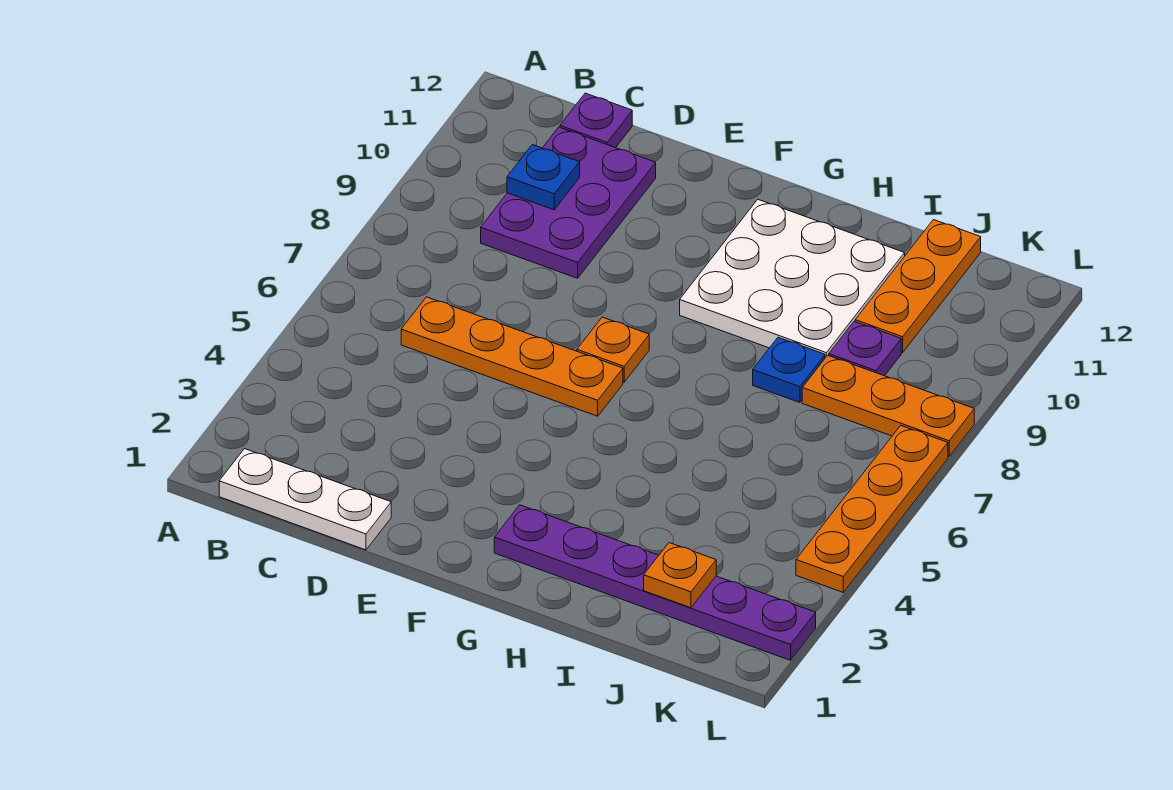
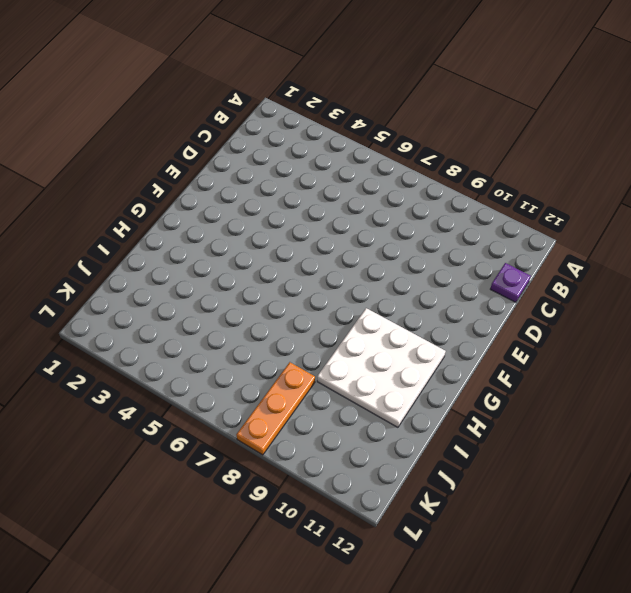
none -> white plate B1:D1 level 1
none -> orange plate C6:F6 level 1
none -> purple plate C9:D11 level 1

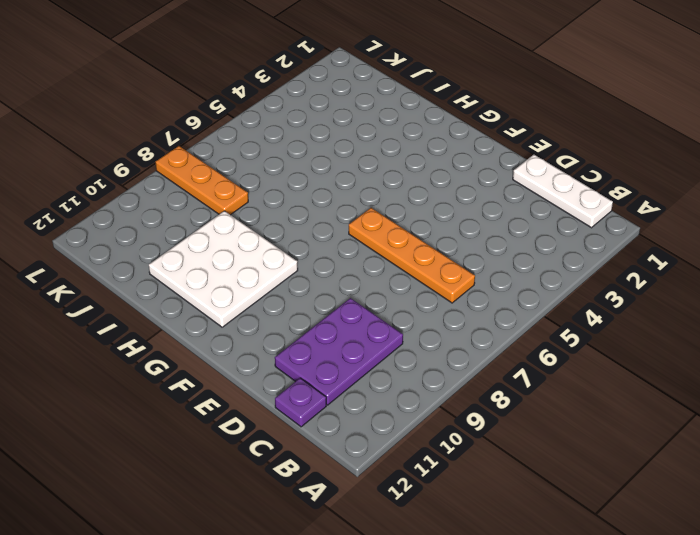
none -> orange plate F7 level 1
none -> purple plate G2:L2 level 1
none -> blue plate I8 level 1

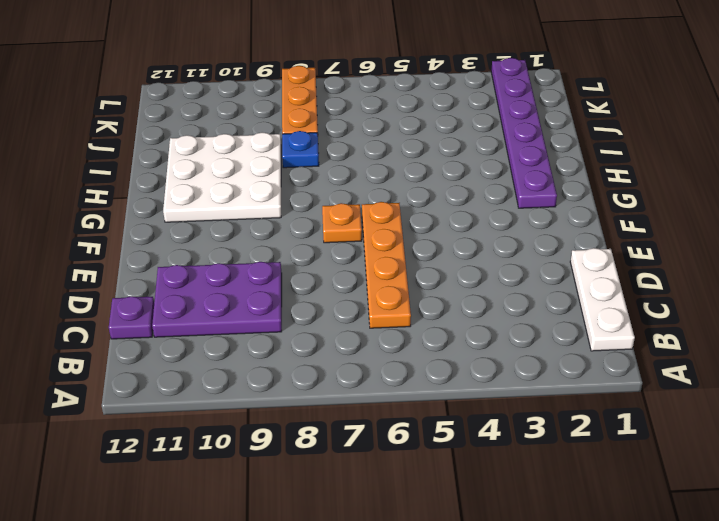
none -> purple plate J9 level 1
none -> orange plate J10:J12 level 1
none -> orange plate L4:L7 level 1

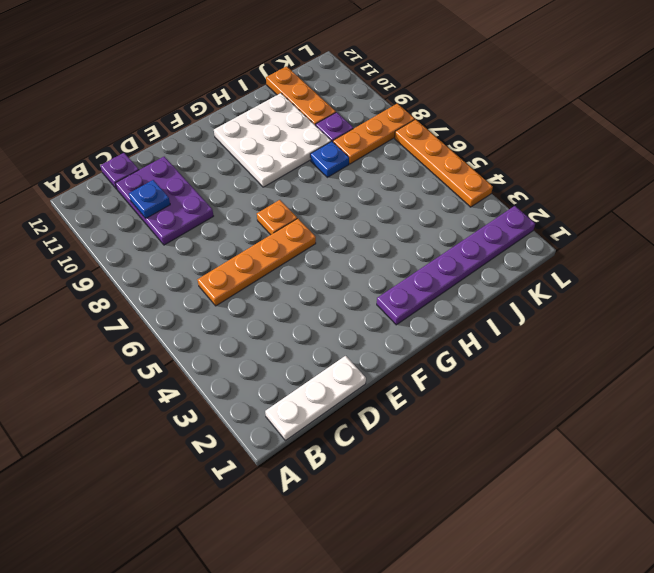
none -> orange plate J2 level 2

